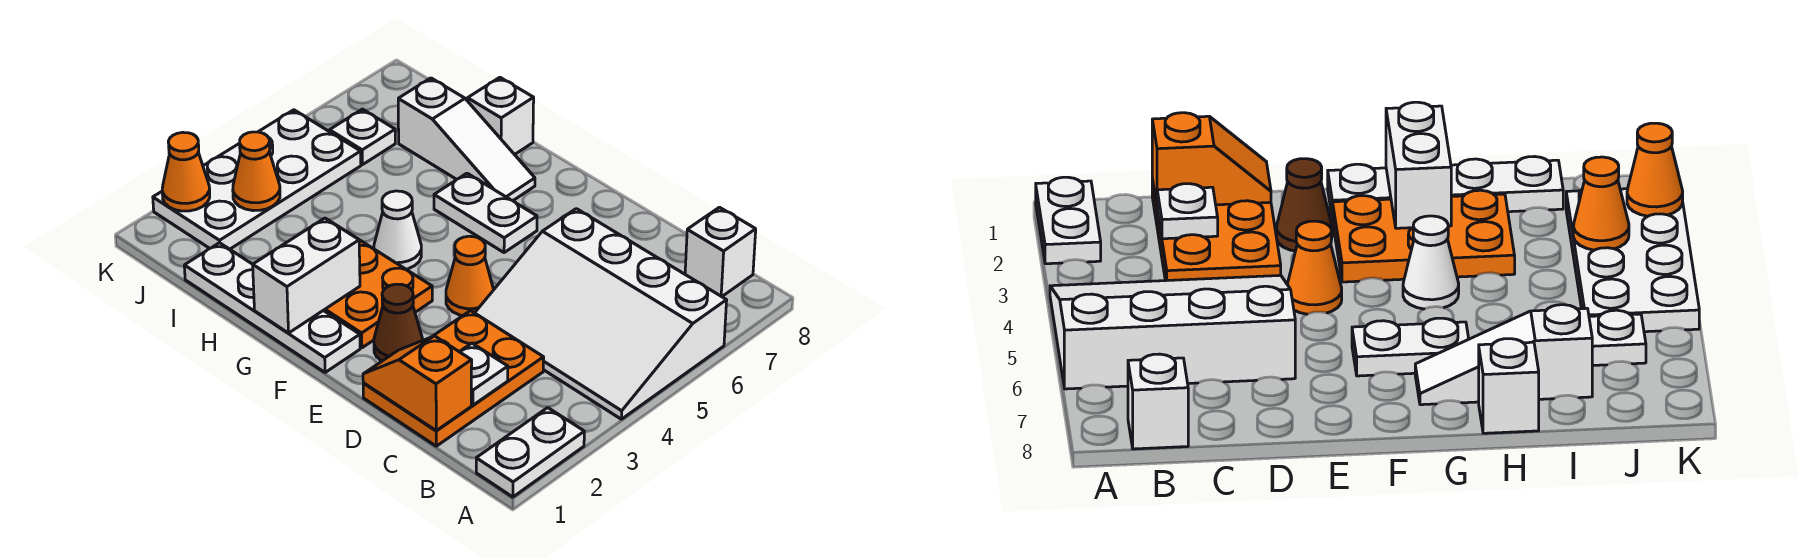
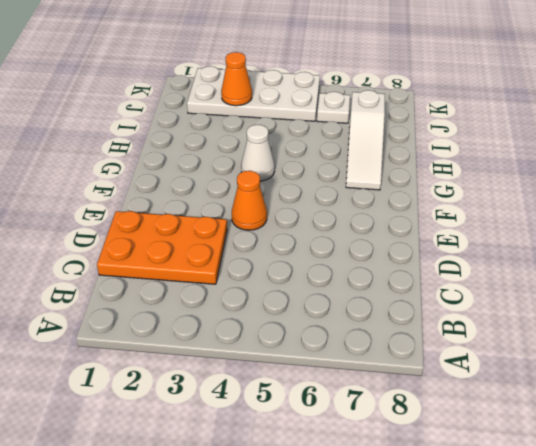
none -> white plate A1:A2 level 1
none -> white slope A4:D6 level 1 top 6
none -> white brick B8 level 1

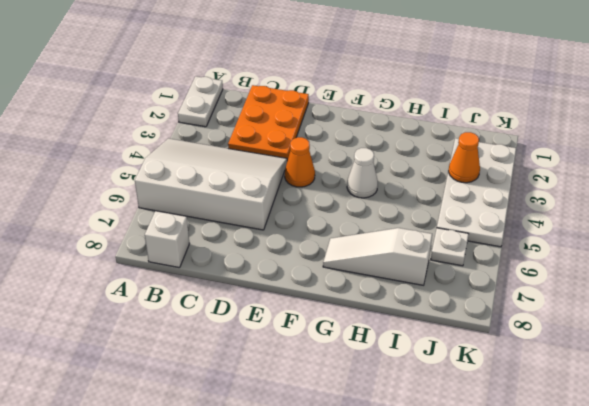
none -> brown cone E2 level 1
none -> white plate F1:I1 level 1
none -> orange plate F2:H3 level 1

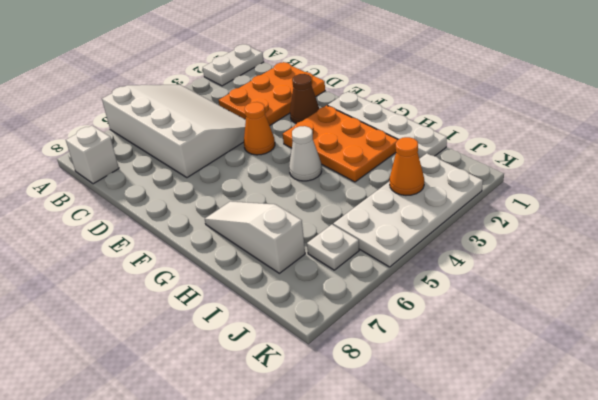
none -> white plate F6:G6 level 1
none -> white brick H8 level 1
none -> orange slope C1:D1 level 2 top C

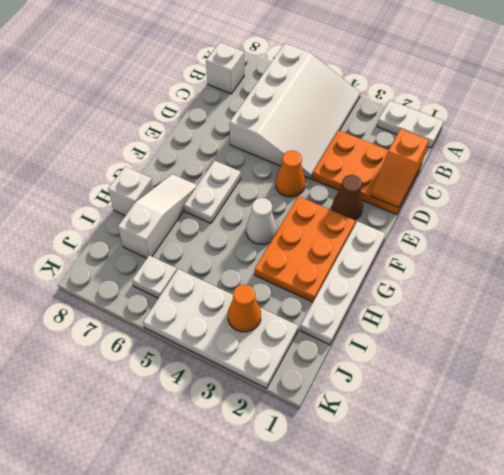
none -> white plate C2 level 2
none -> white brick G1:G2 level 2
none -> orange cone K2 level 2

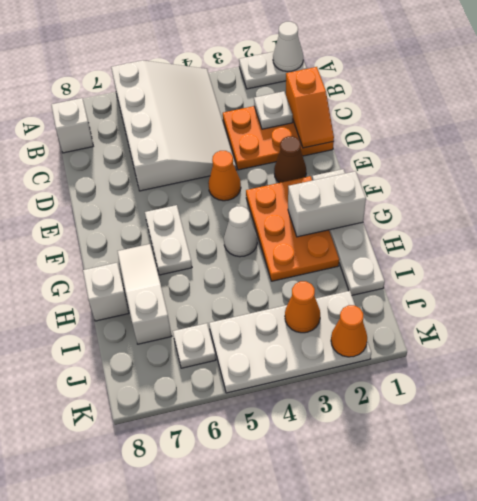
white cone A1 level 2 -> none

